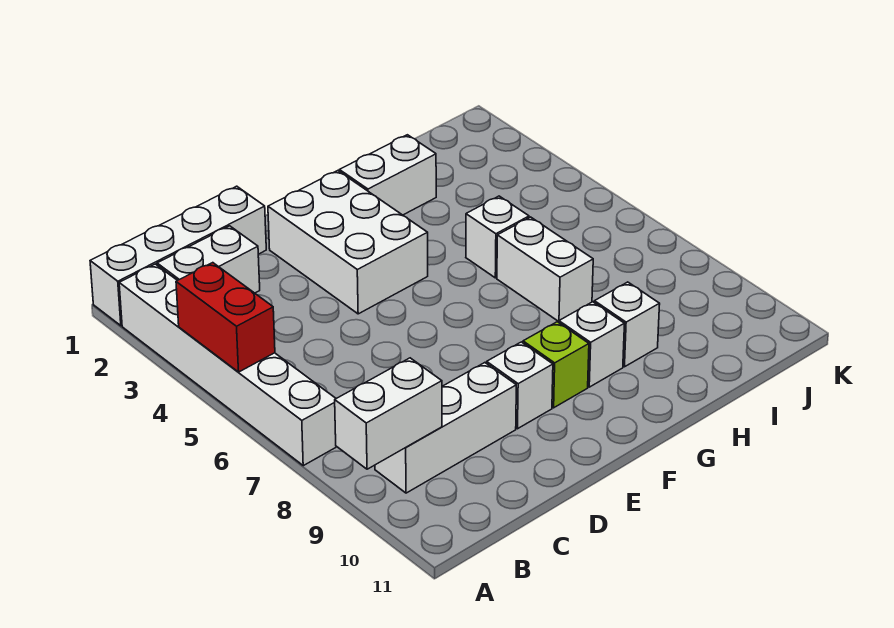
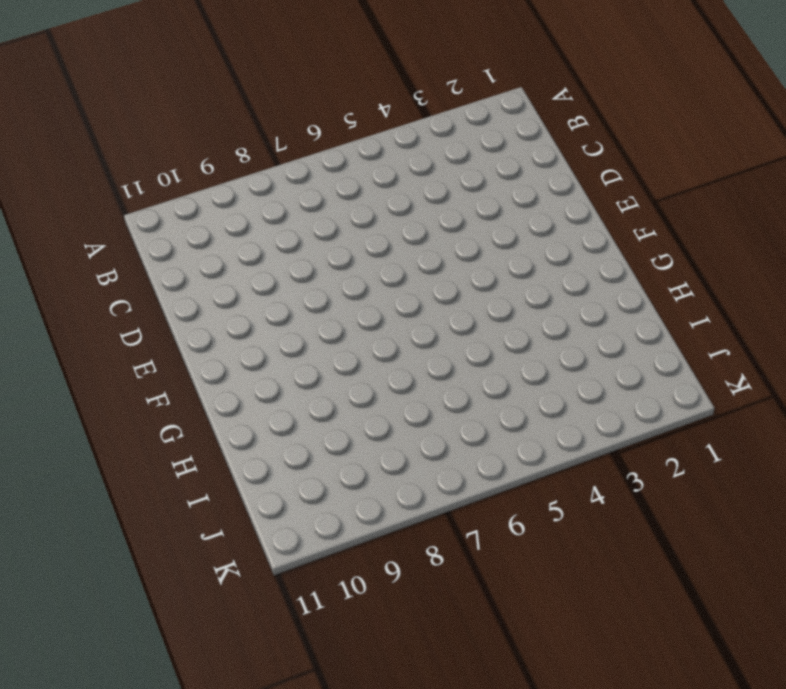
none -> white brick A1:D1 level 1
none -> white brick A2:A7 level 1
none -> white brick B2:C2 level 1

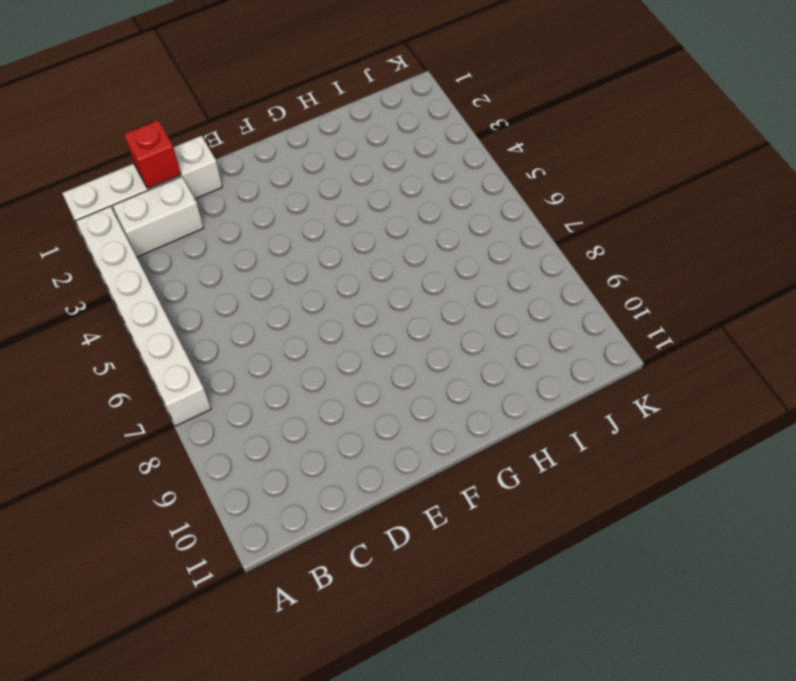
red brick C1 level 2 -> none
none -> white brick B9:D9 level 1
none -> white brick E2:F4 level 1
none -> white brick E9 level 1

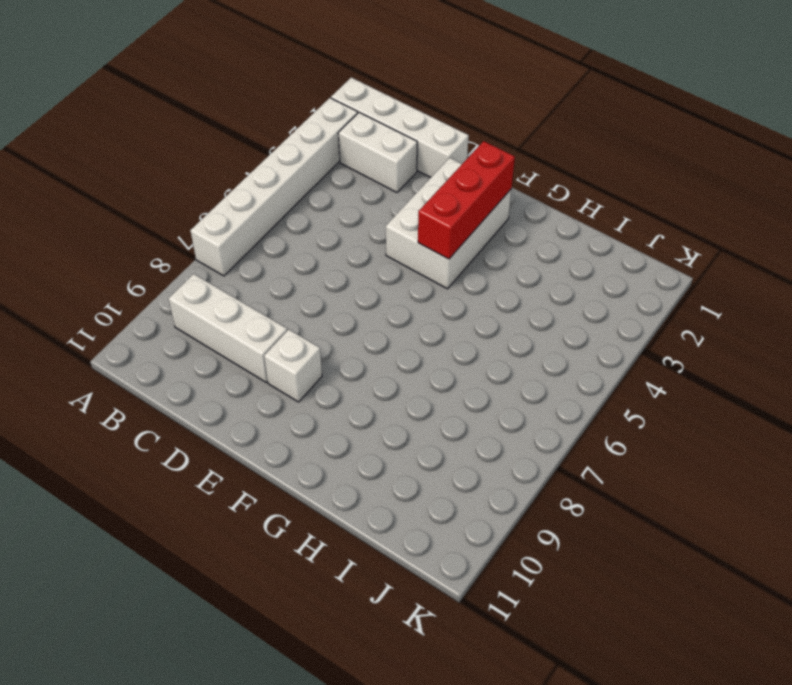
red brick F2:F4 level 2 -> none
none -> lime brick F9 level 1
none -> white brick G2:H2 level 1
none -> white brick G9 level 1

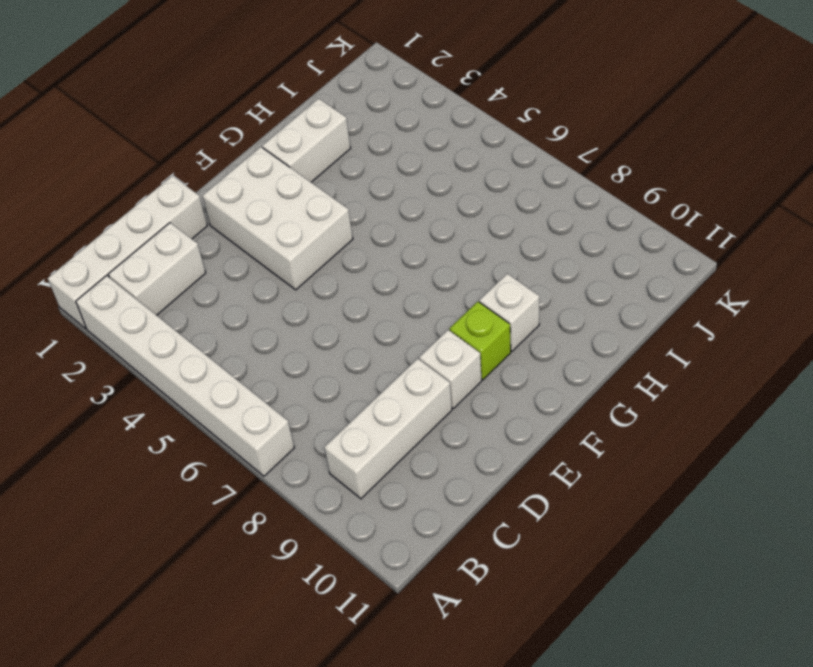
none -> white brick H5 level 1
none -> white brick H6:H7 level 1
none -> white brick H9 level 1

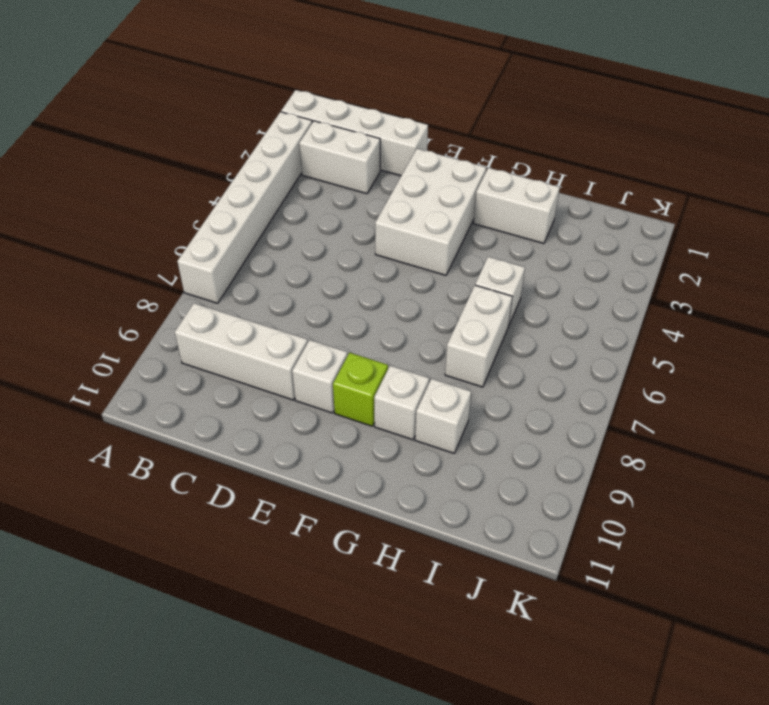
none -> red brick A4:A5 level 2
none -> white brick A9:B9 level 2

